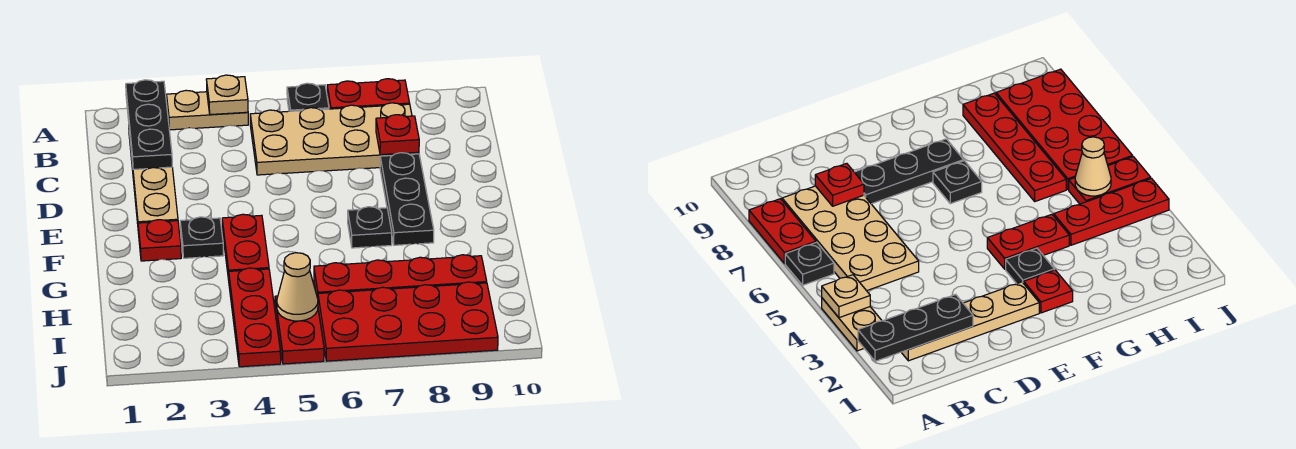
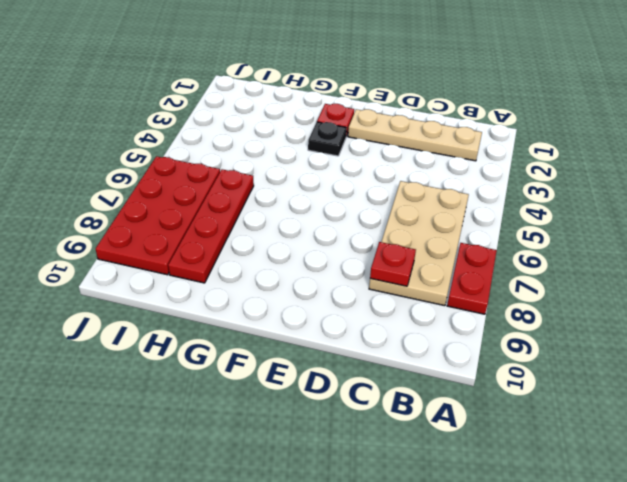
none -> tan plate A3:A4 level 1
none -> black plate A6 level 1
none -> black plate D8:F8 level 1

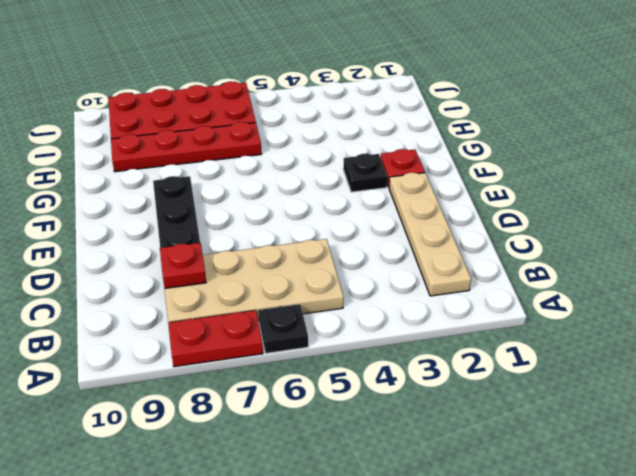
none -> tan plate A3:A4 level 1
none -> red plate F4:G4 level 1
none -> black plate F7 level 1

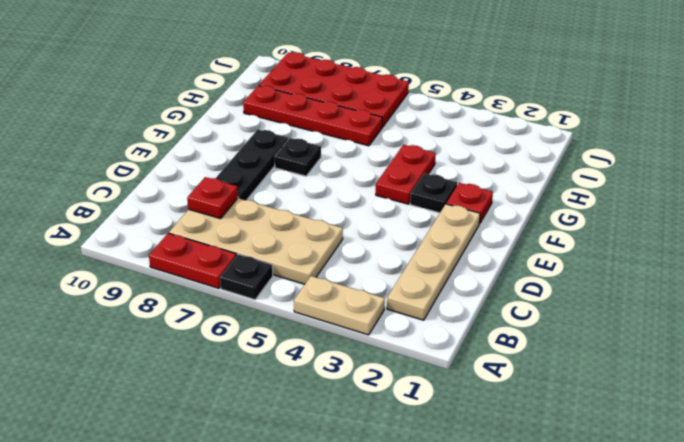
none -> red plate H4:J4 level 1
none -> red plate I5:J5 level 1
none -> black plate A2:C2 level 2

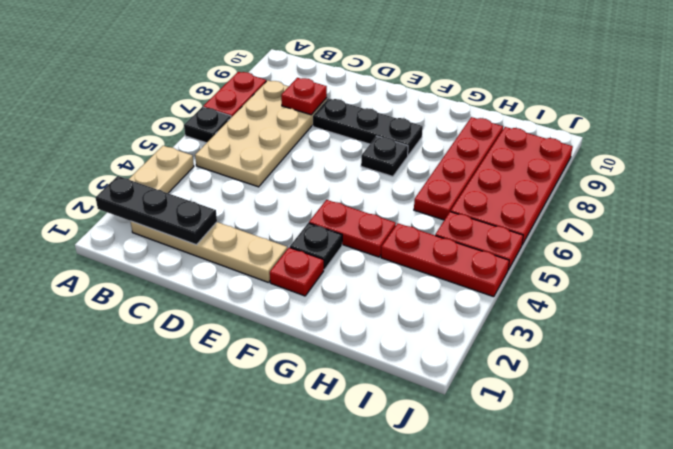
none -> tan plate A4 level 2
none -> tan cone I5 level 2

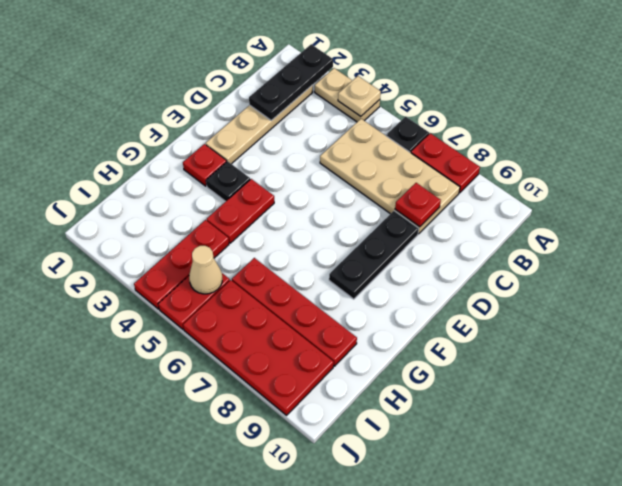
none -> black plate F7 level 1

